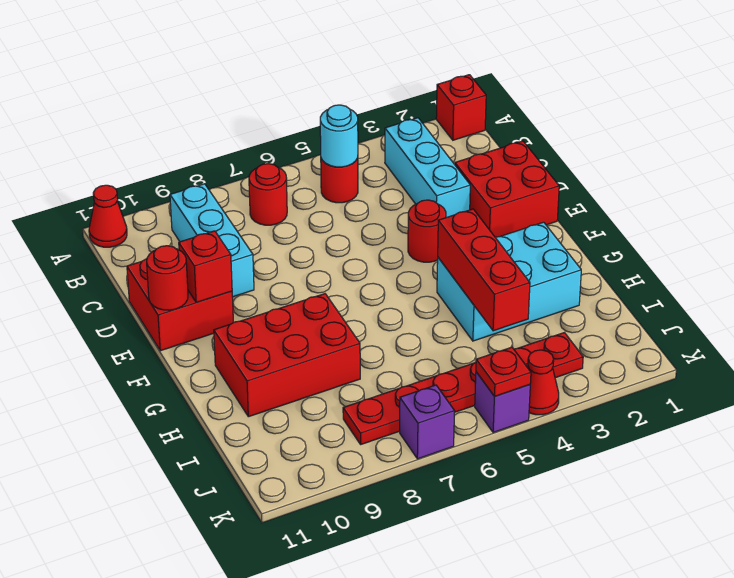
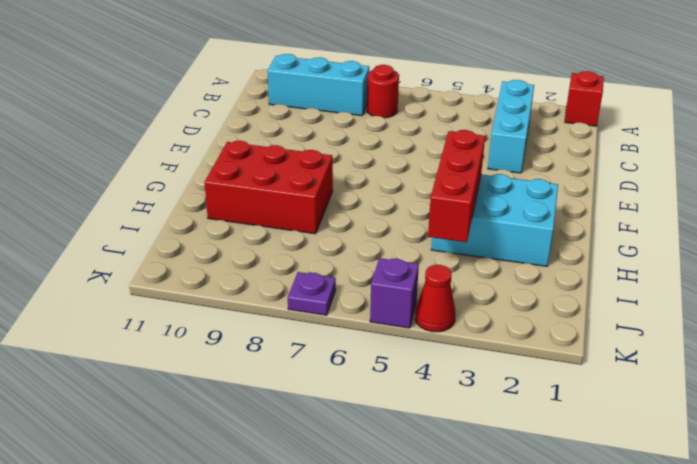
cyan brick B8:B10 level 1 -> cyan brick B9:D9 level 1
purple plate K7 level 1 -> purple brick K7 level 1
none -> red cone A11 level 1
none -> red round brick B5 level 1
none -> red brick D1:E2 level 1

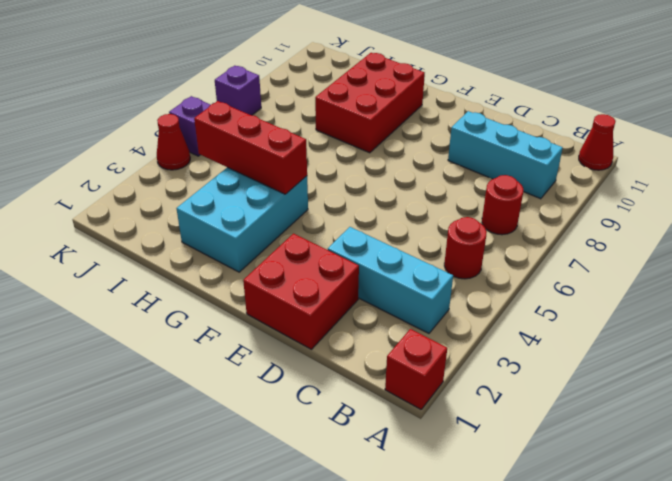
none -> red brick D10:E11 level 1
none -> red round brick E4 level 1
none -> red plate J3:J8 level 1

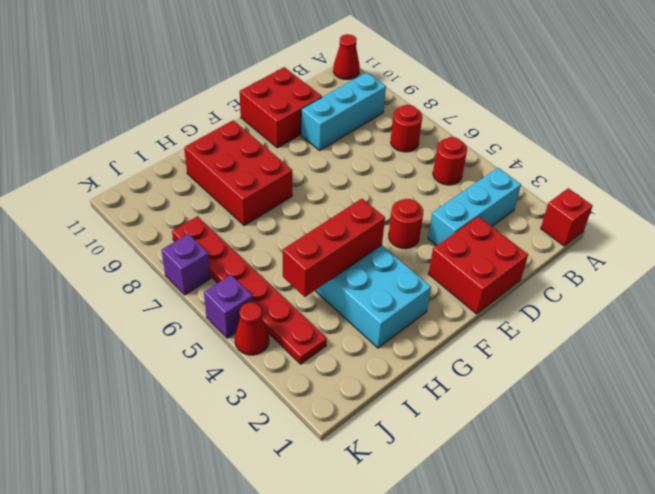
none -> cyan round brick B5 level 2
none -> red brick E10 level 2
none -> red round brick E11 level 2

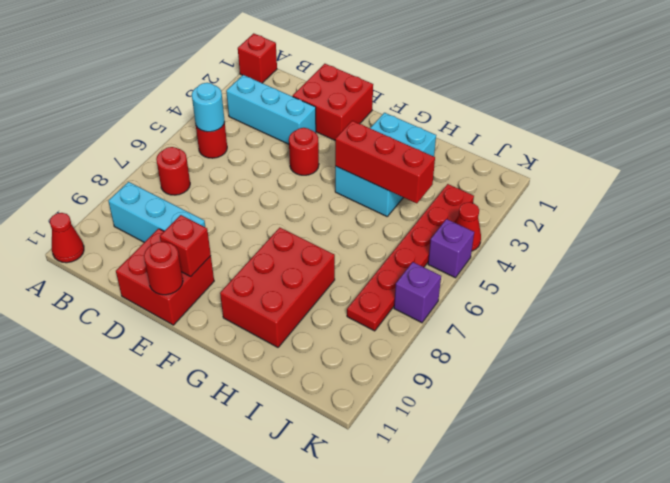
none -> red plate K5 level 2

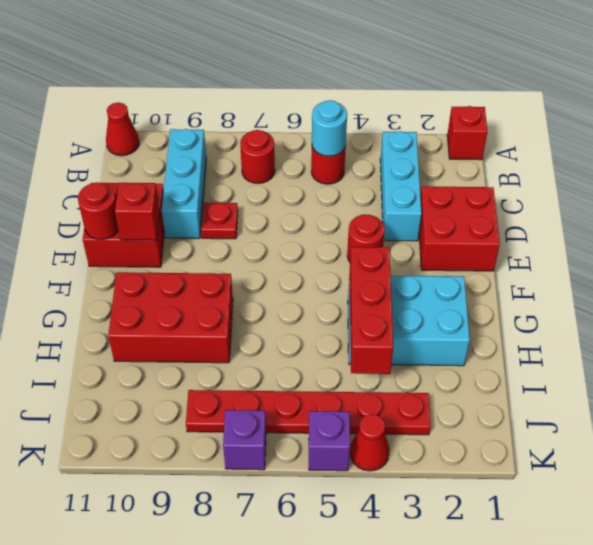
red plate D8 level 1 -> red plate K5 level 2

